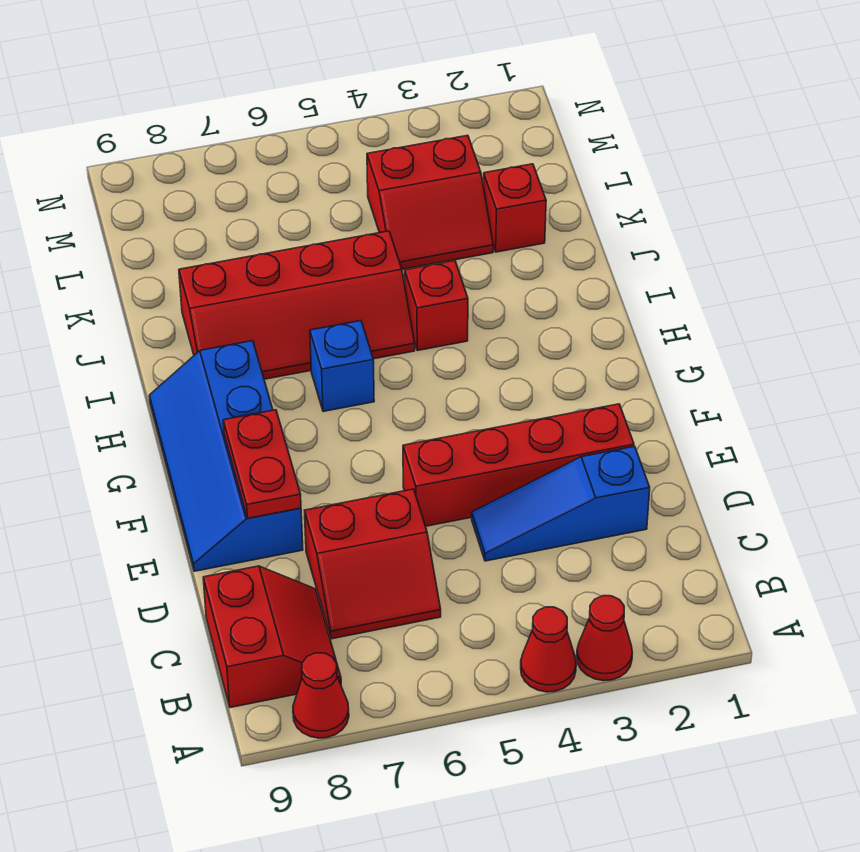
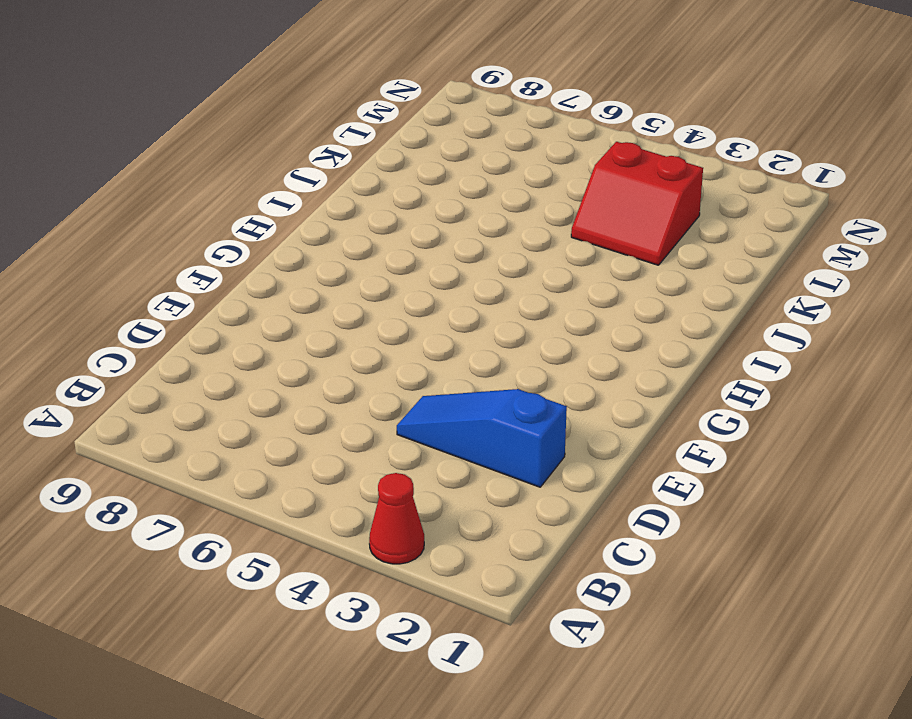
none -> red cone A4 level 1
none -> red cone A8 level 1
none -> red slope B8:C9 level 1 top 9

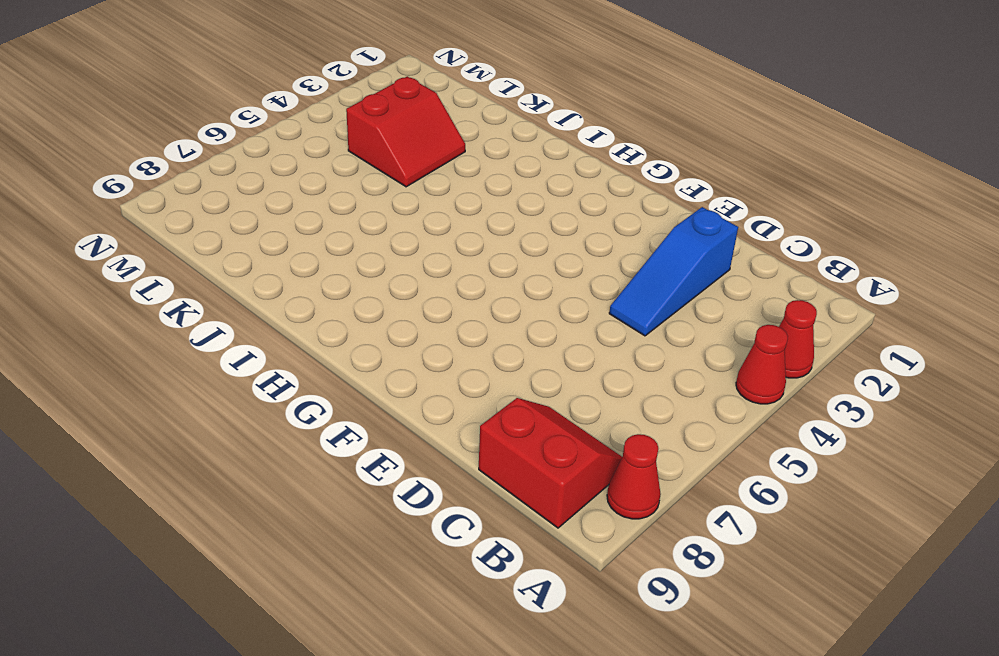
none -> red slope C6:D7 level 1 top D
none -> red brick E2:E5 level 1
none -> blue slope E8:H9 level 1 top 8

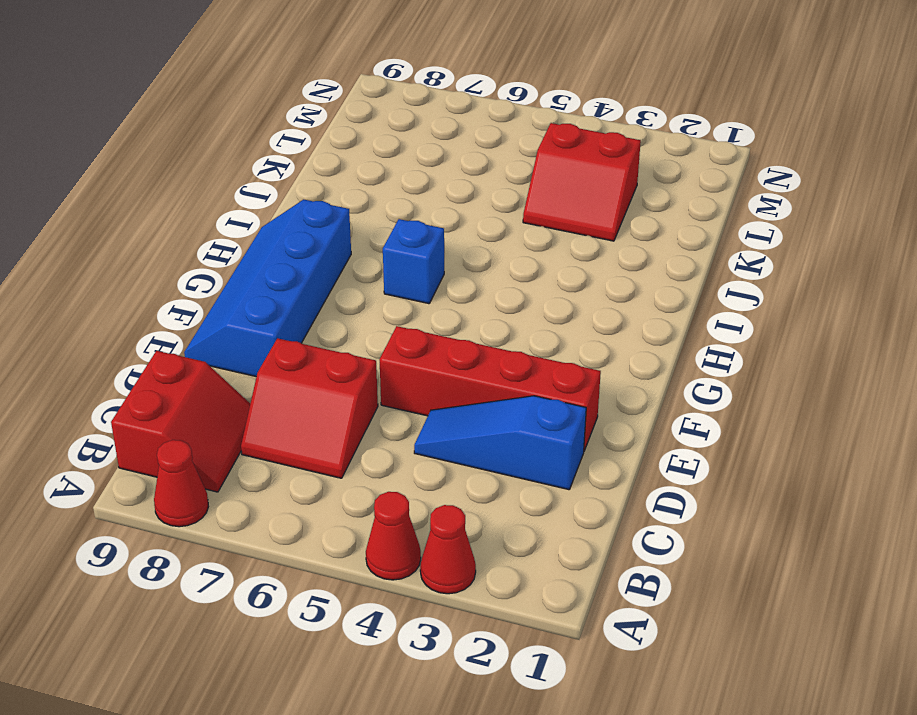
none -> red brick I4 level 1
none -> red slope I5:J8 level 1 top J
none -> red brick K2 level 1

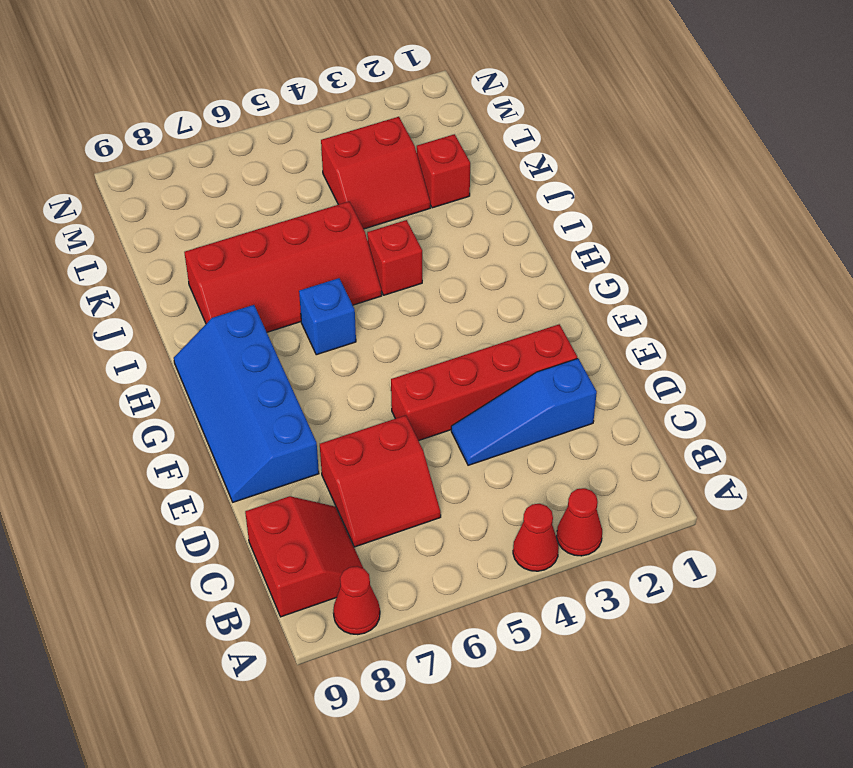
none -> red plate E8:F8 level 2

